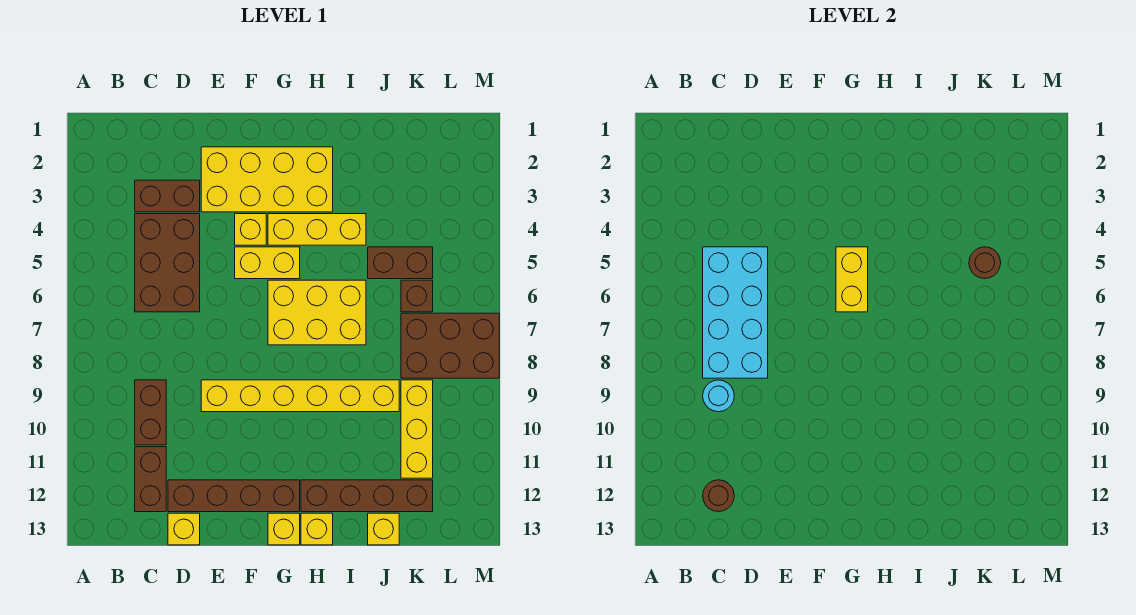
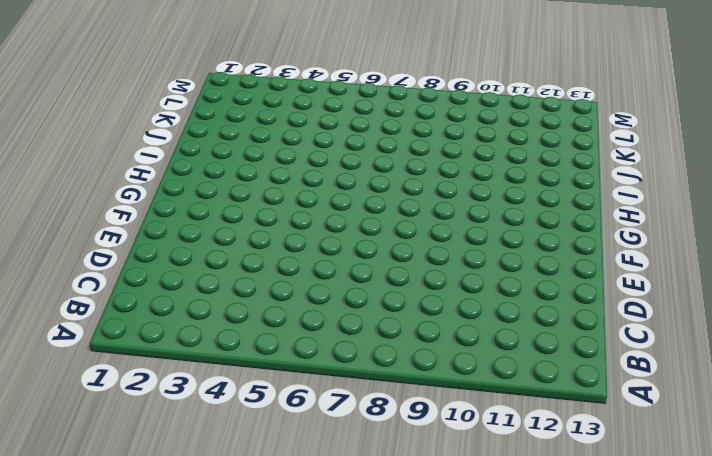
none -> brown brick C3:D3 level 1
none -> brown brick C4:D6 level 1
none -> brown brick C9:C10 level 1

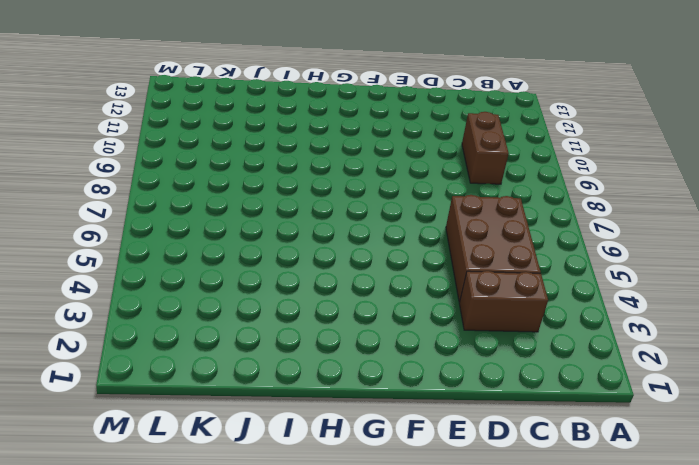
none -> brown brick C11:C12 level 1
none -> brown brick D12:G12 level 1
none -> yellow brick D13 level 1

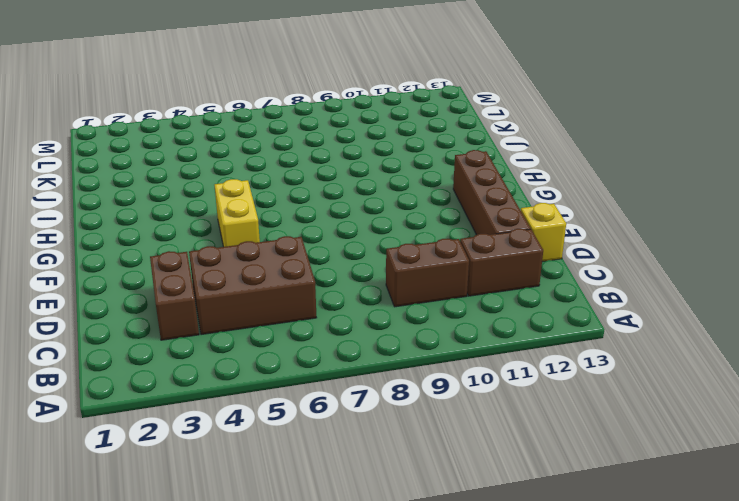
none -> yellow brick E2:H3 level 1
none -> yellow brick E9:J9 level 1
none -> yellow brick F4 level 1

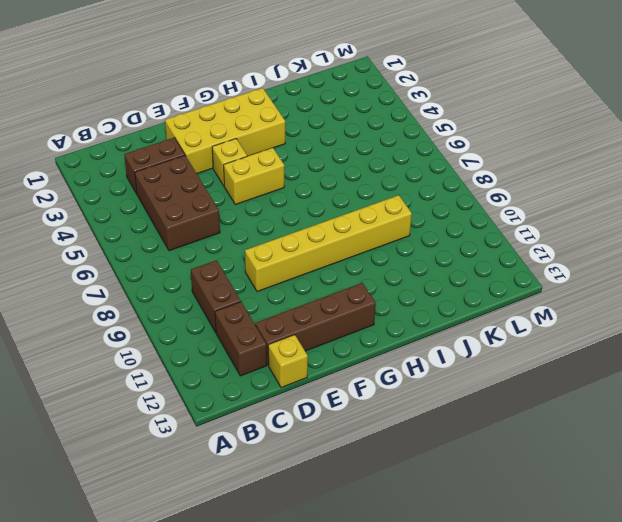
none -> yellow brick G4:I4 level 1
none -> yellow brick G6:I7 level 1
none -> yellow brick G13 level 1

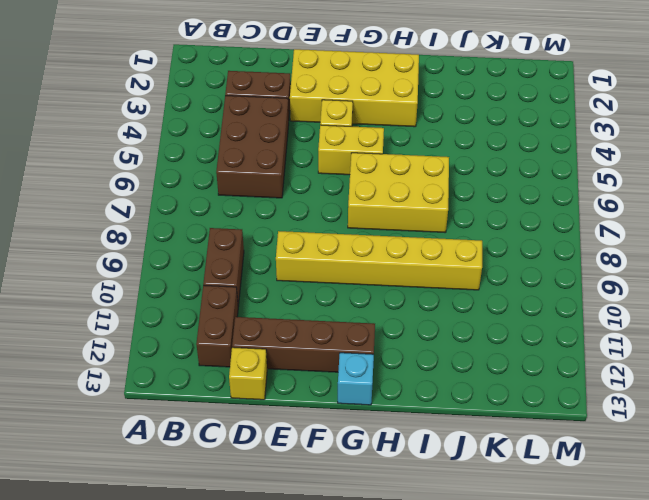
cyan brick G13 level 1 -> yellow brick G13 level 1
none -> yellow brick G4:I4 level 1
none -> brown brick H12:K12 level 1
none -> yellow brick H13 level 1

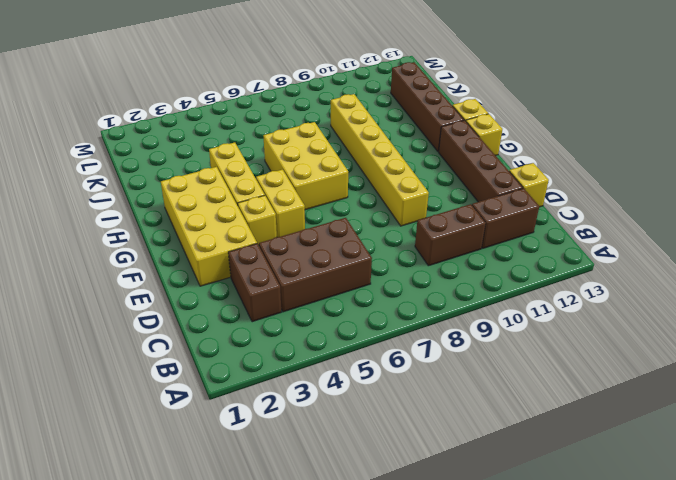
none -> brown brick J5:K5 level 1
none -> yellow brick J13 level 1
none -> brown brick K6 level 1

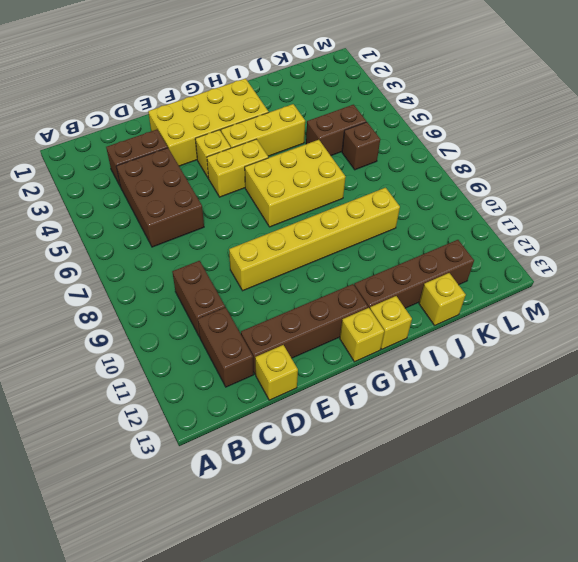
none -> brown brick K7:M8 level 1
none -> yellow brick K9:K11 level 1
none -> cyan brick C5:D8 level 2

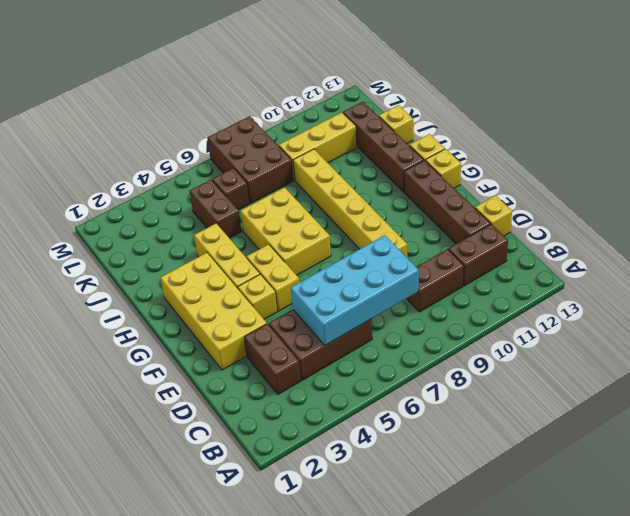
none -> cyan round brick C9 level 2
none -> brown round brick C12 level 2
none -> yellow brick G5:G6 level 2

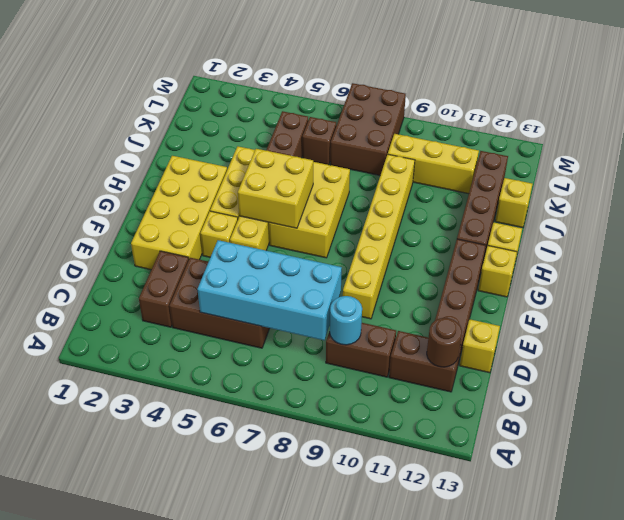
yellow brick G5:H6 level 2 -> yellow brick G5:G6 level 2
none -> brown round brick K5 level 2

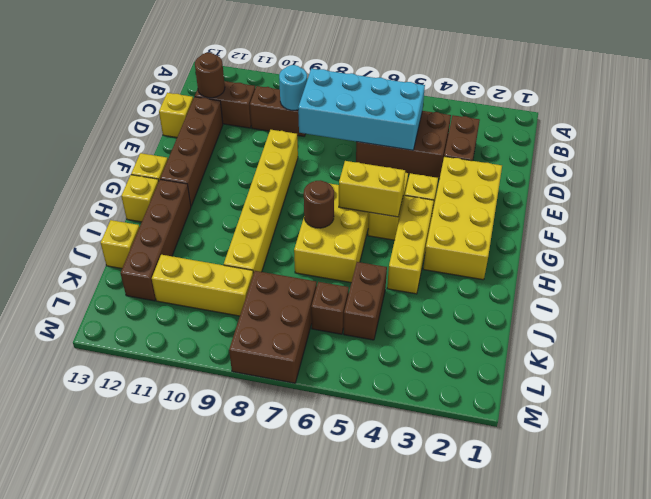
brown round brick H7 level 2 -> brown round brick K5 level 2

